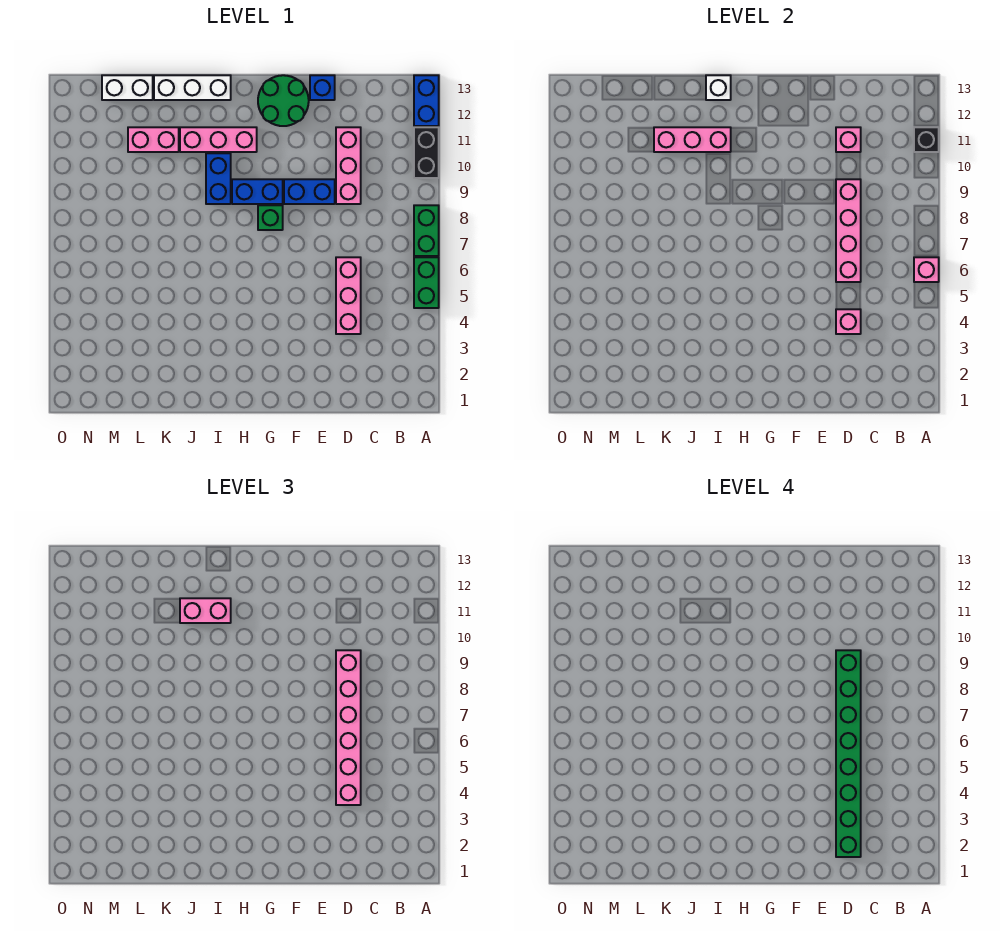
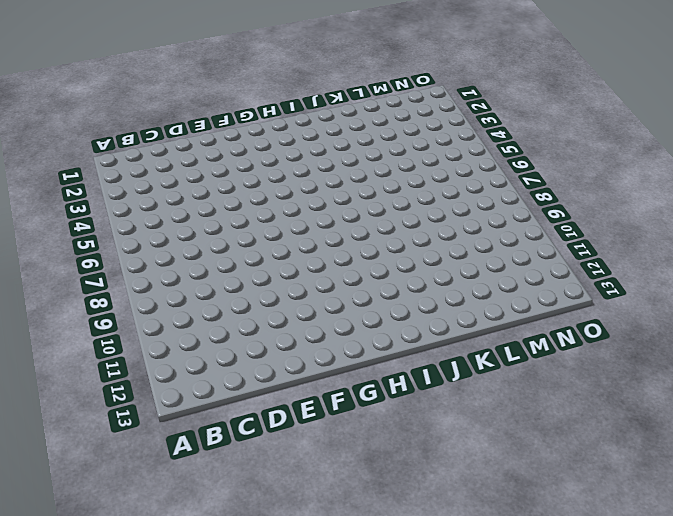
none -> green brick A5:A6 level 1
none -> green brick A7:A8 level 1
none -> black brick A10:A11 level 1

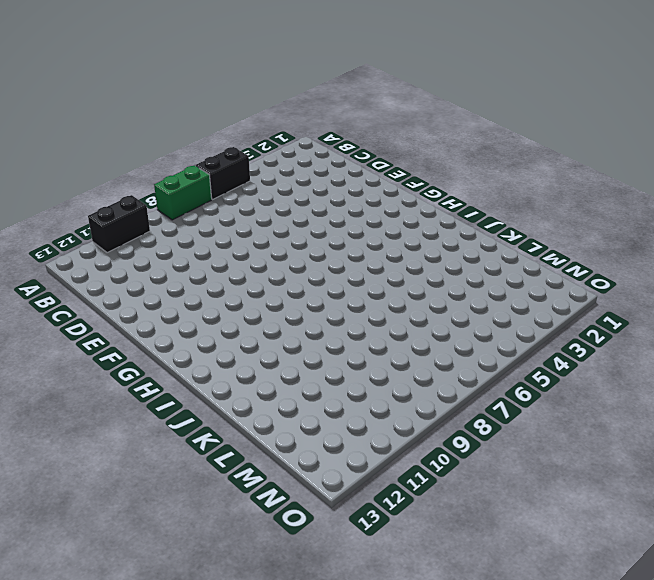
black brick A5:A6 level 1 -> green brick A5:A6 level 1
none -> blue brick A12:A13 level 1
none -> pink brick D4:D6 level 1
none -> pink brick D9:D11 level 1

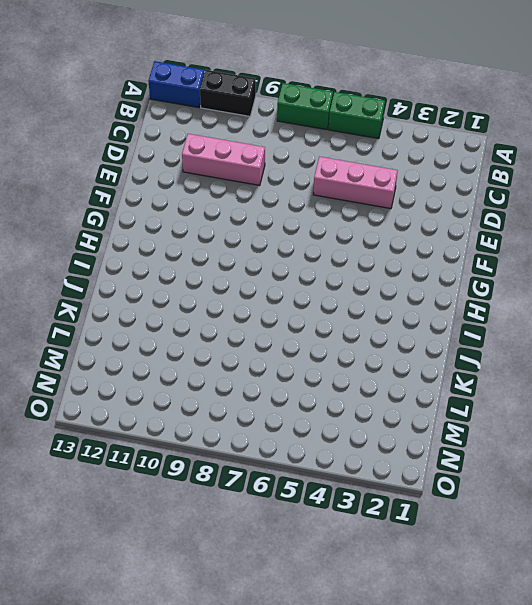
none -> blue brick E9:F9 level 1
none -> blue brick E13 level 1
none -> green round brick F12:G13 level 1

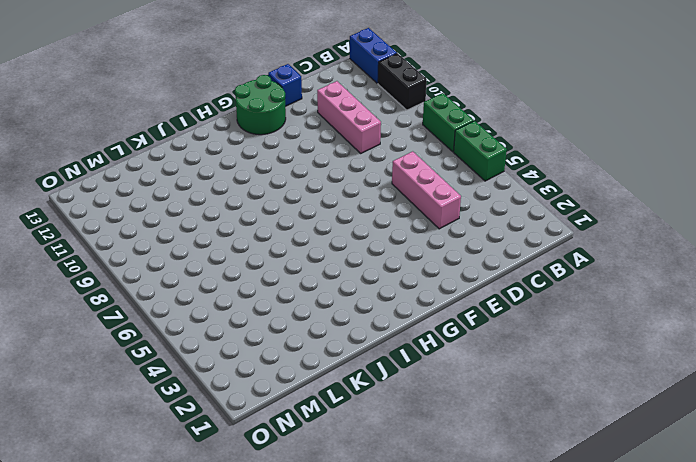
none -> blue brick E9:F9 level 1
none -> green brick G8 level 1
none -> blue brick G9:H9 level 1

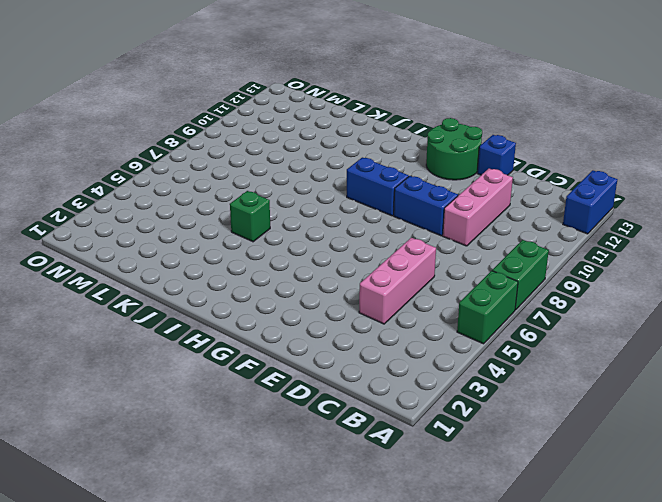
green brick J5 level 1 -> green brick G8 level 1
none -> black brick A10:A11 level 1
none -> pink brick H11:J11 level 1
none -> blue brick I9:I10 level 1

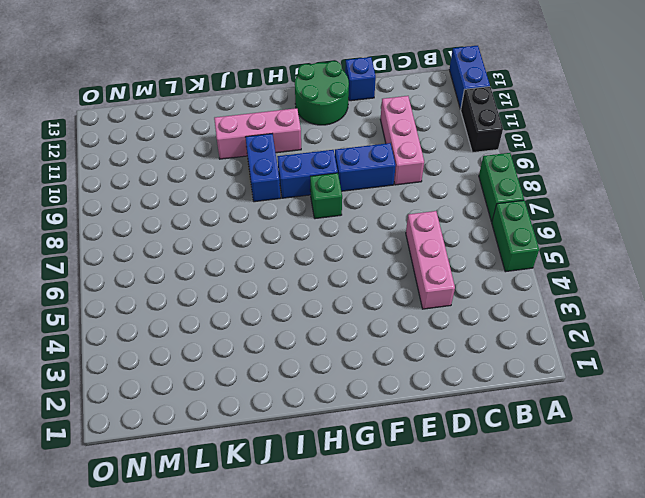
none -> white brick I13:K13 level 1
none -> pink brick K11:L11 level 1
none -> white brick L13:M13 level 1

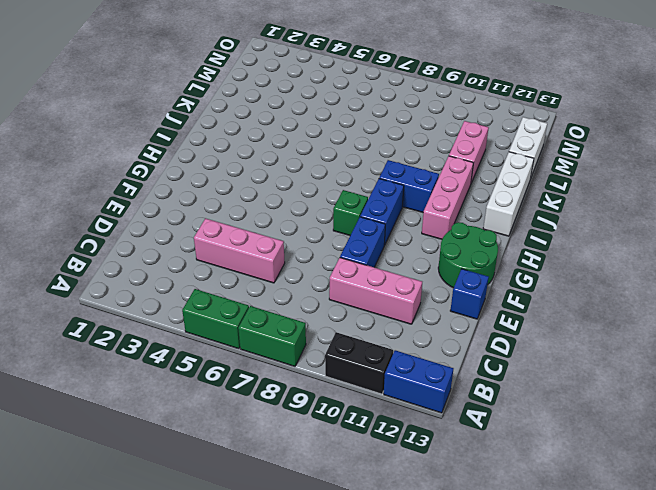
none -> pink brick A6 level 2
none -> black brick A11 level 2
none -> pink brick D4 level 2

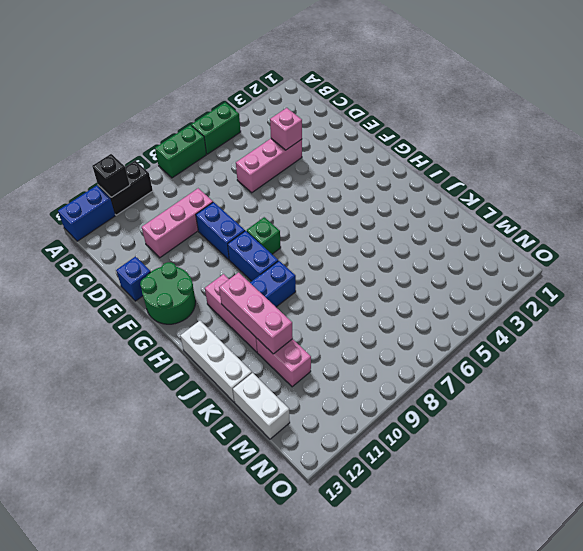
none -> pink brick A6 level 2
none -> pink brick D6:D9 level 2
none -> pink brick D11 level 2

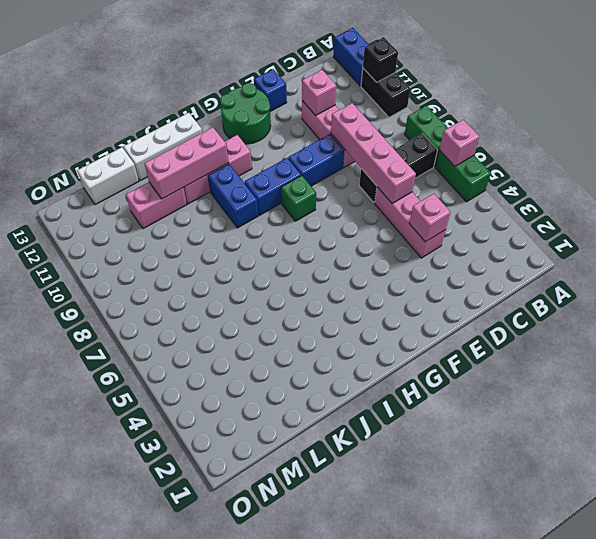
black brick B7:D7 level 1 -> none
none -> white brick I13 level 2
none -> pink brick D4:D9 level 3
none -> pink brick I11:J11 level 3

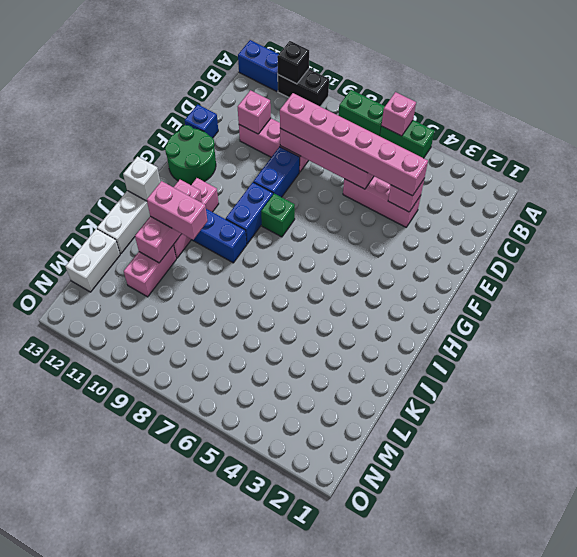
pink brick J10:J11 level 3 -> pink brick I11:J11 level 3
none -> green brick D2:D9 level 4

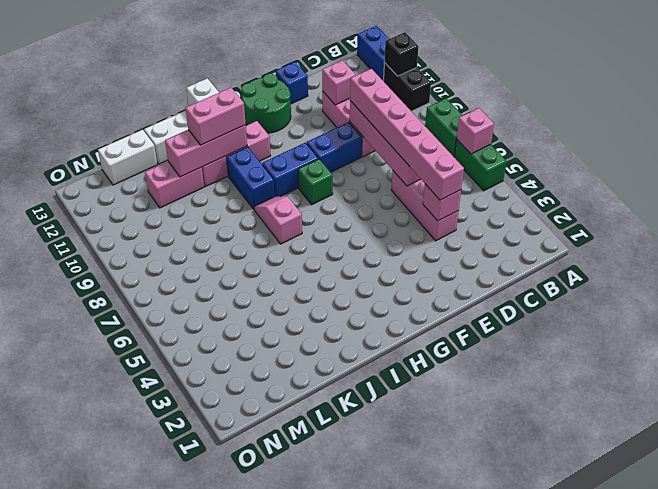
pink slope I7:I8 level 1 top 7 -> none
none -> green brick D2:D9 level 4

